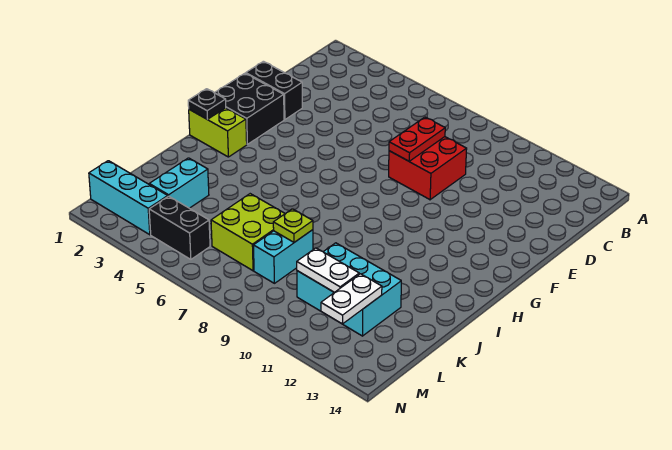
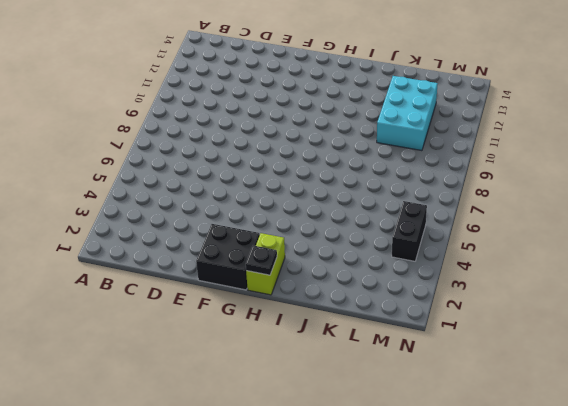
none -> red brick D8:E9 level 1
none -> black brick E1:E2 level 1
none -> cyan brick K3:L3 level 1

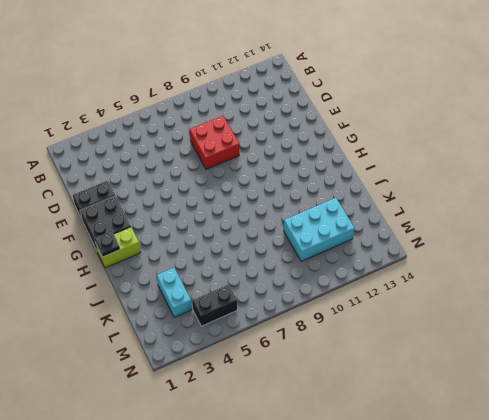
none -> lime brick K6:L7 level 1
none -> cyan brick K8:L8 level 1
none -> cyan brick M1:M3 level 1

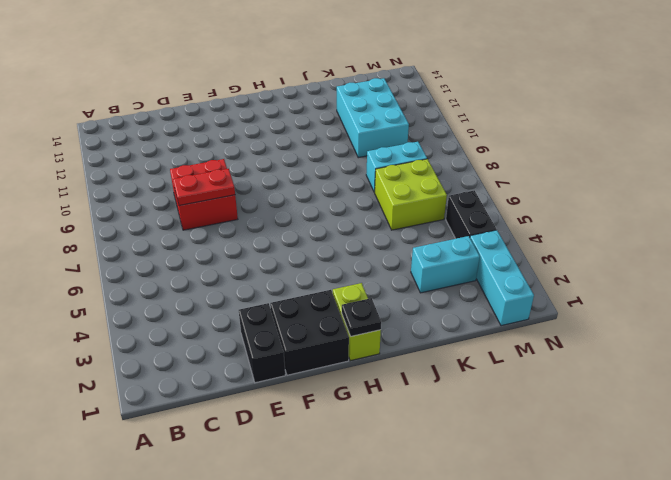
none -> lime plate K8 level 2
none -> white plate L10:L11 level 2
none -> white plate L12:M12 level 2

